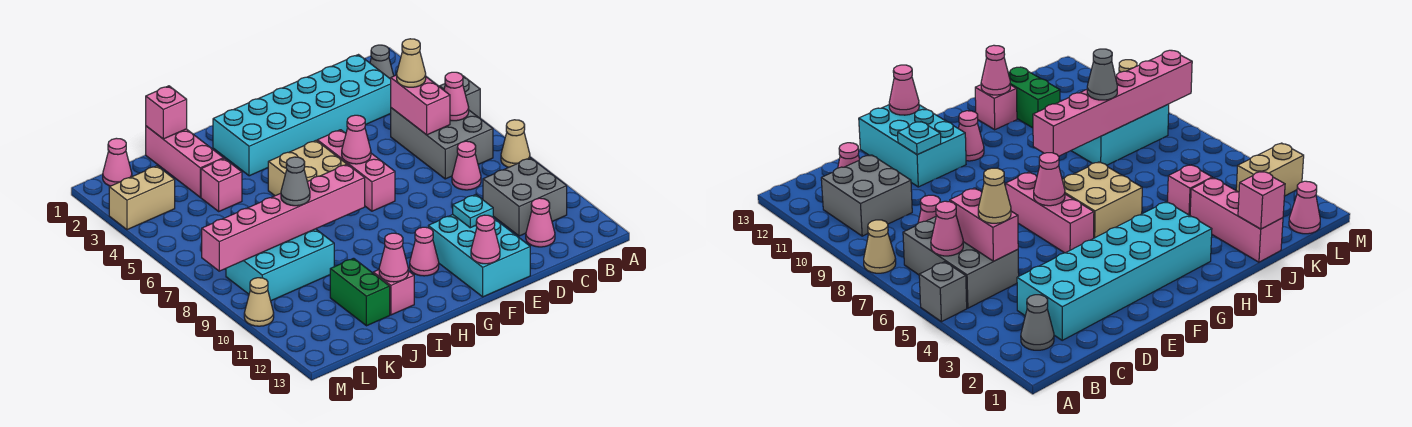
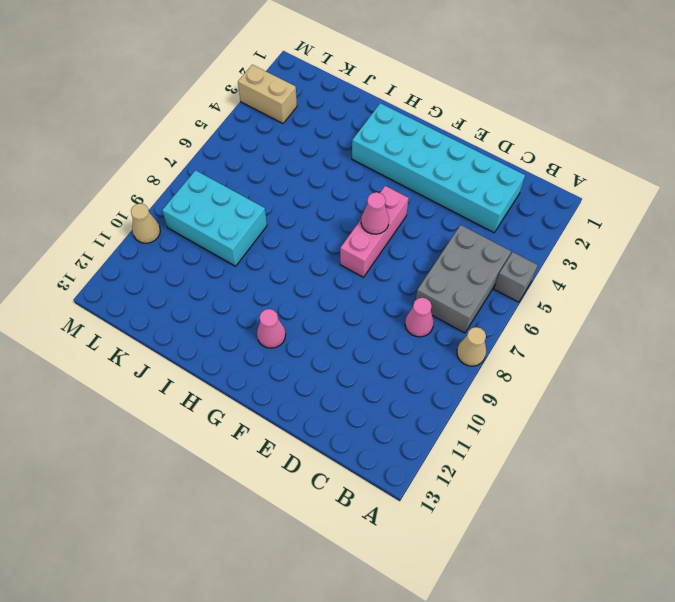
none -> grey cone B2 level 1
none -> grey brick B10:C11 level 1
none -> pink cone C12 level 1
none -> cyan brick E11:F13 level 1

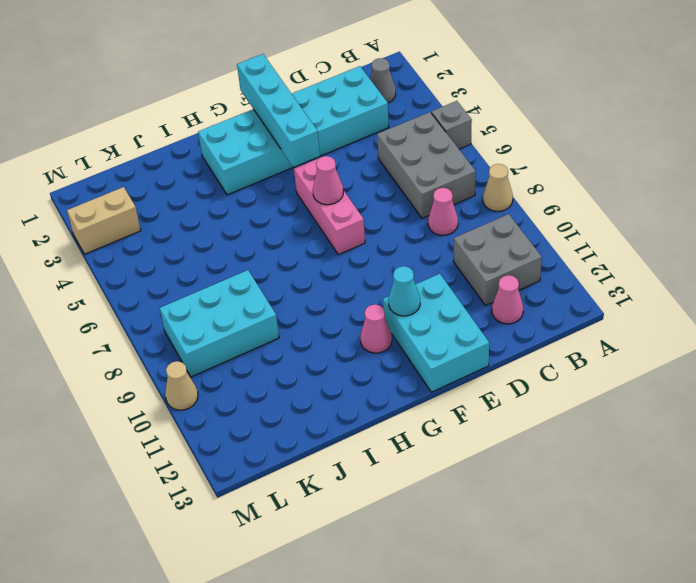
cyan brick F1:F4 level 2 -> none
cyan cone F11 level 2 -> none
none -> tan brick G5:H6 level 1
none -> pink brick I12 level 1
none -> pink brick J1:J3 level 1
none -> pink brick J4 level 1

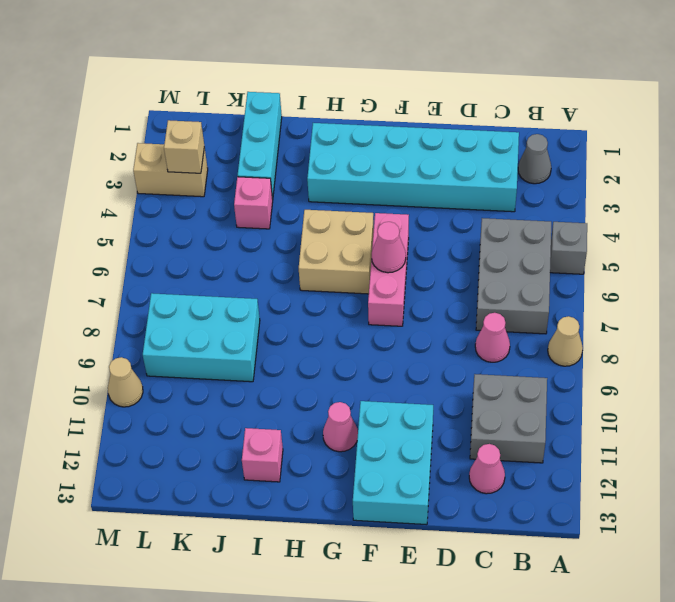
cyan brick J1:J3 level 1 -> pink brick J1:J3 level 1
tan brick L3 level 2 -> none
none -> green brick J11:J12 level 1
none -> pink cone L1 level 1
none -> pink cone B6 level 2
none -> pink brick C5:C6 level 2

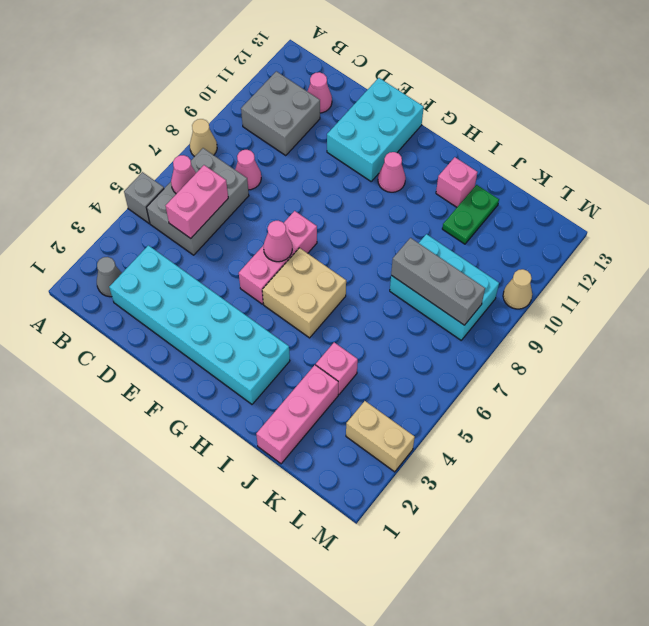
grey brick J8:L8 level 2 -> pink brick H8:M8 level 2
green plate J11:J12 level 1 -> green brick J11:J12 level 1
none -> pink cone L1 level 1
none -> cyan plate E11 level 2
none -> pink cone F13 level 2
none -> pink cone I12 level 2

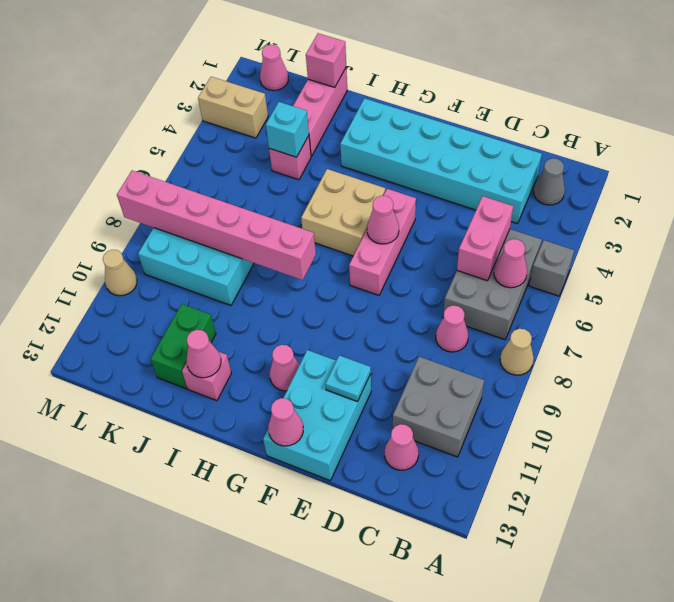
cyan brick J4 level 2 -> none
none -> tan cone C5 level 3
none -> grey cone J8 level 3

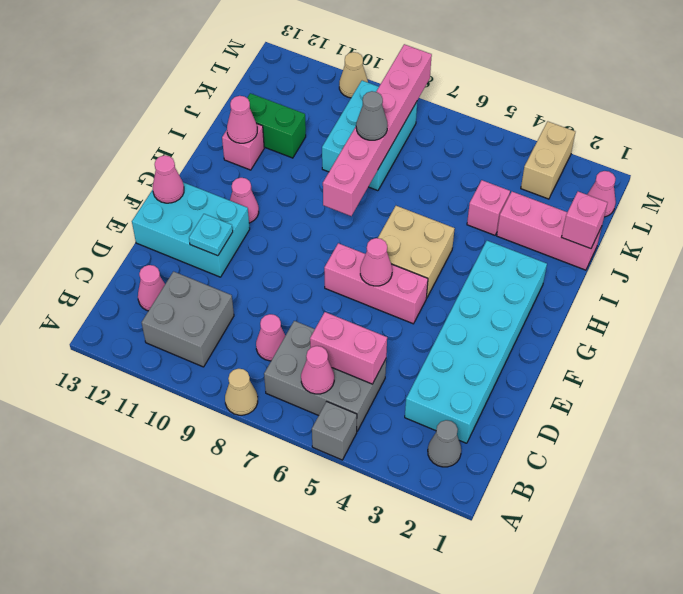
none -> tan cone C5 level 3

